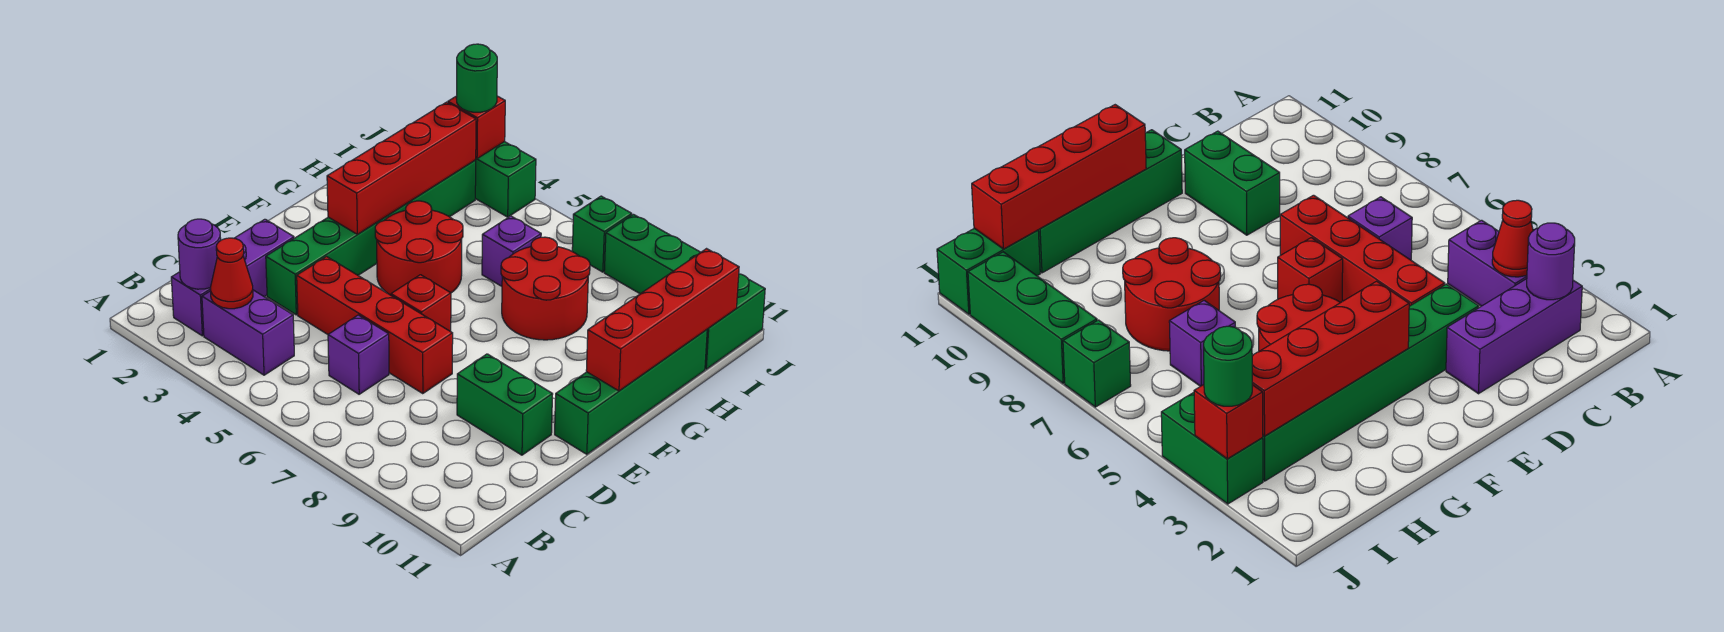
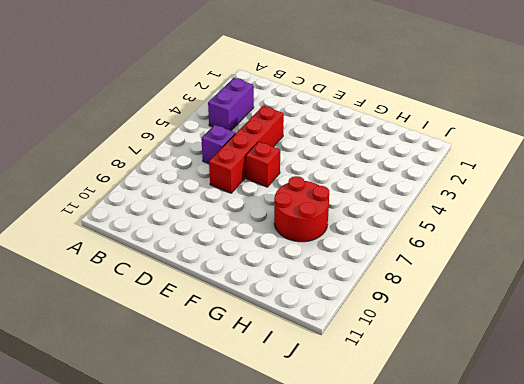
none -> purple brick B2:D2 level 1
none -> green brick D3:I3 level 1
none -> green brick D9:D10 level 1

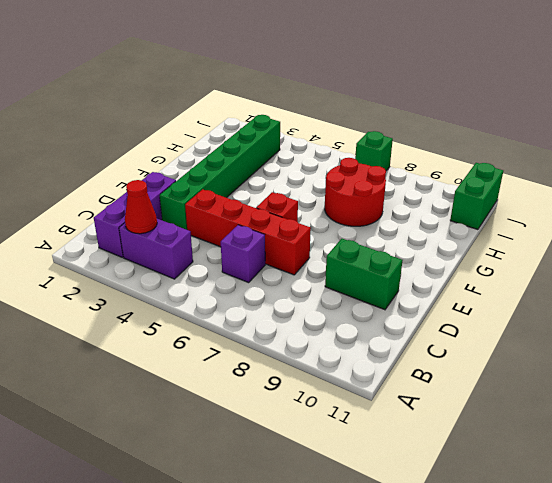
none -> green brick E11:H11 level 1
none -> red round brick F4:G5 level 1
none -> purple brick H6 level 1

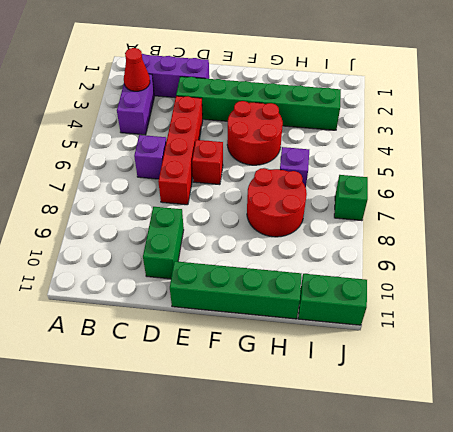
none -> green brick J3:J4 level 1
none -> green brick J8:J10 level 1
none -> purple round brick B2 level 2

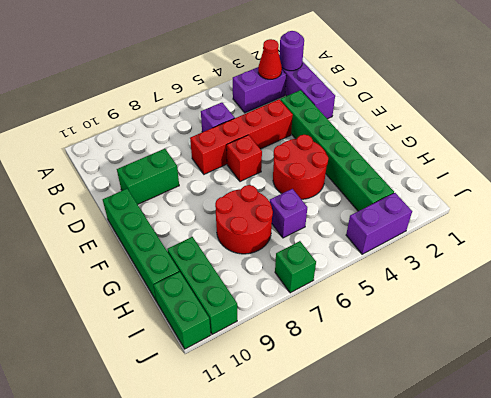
green brick H10:J10 level 1 -> green brick J8:J10 level 1
purple brick J3:J4 level 1 -> green brick J3:J4 level 1
none -> red brick F3:I3 level 2
none -> red brick F11:I11 level 2
none -> red brick J3 level 2

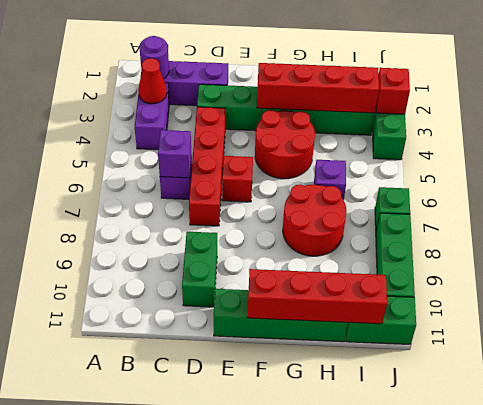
purple brick C6 level 2 -> none
none -> green round brick J3 level 3

